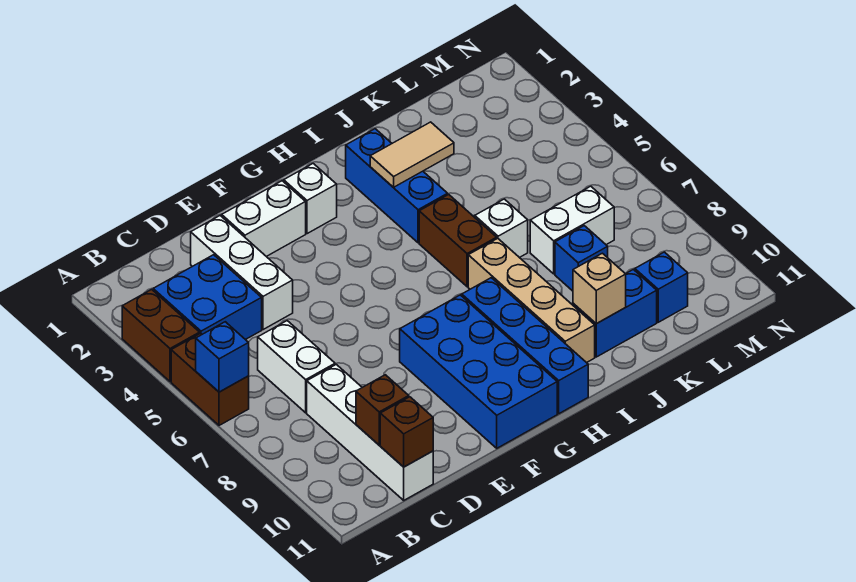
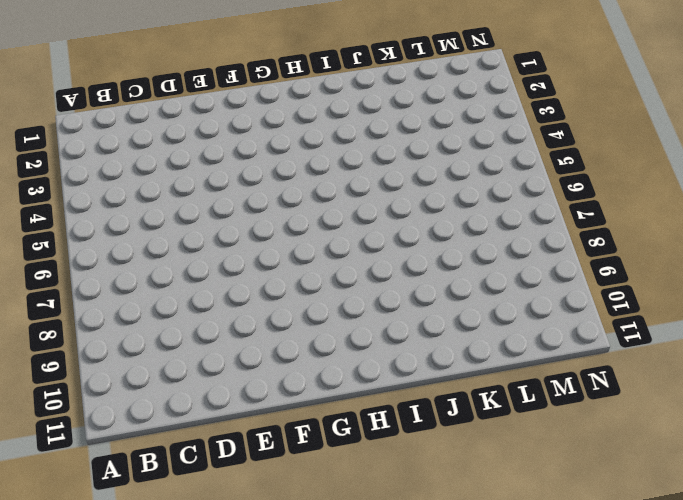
none -> brown brick A3:A4 level 1
none -> brown brick A5:A6 level 1
none -> blue brick B3:C4 level 1

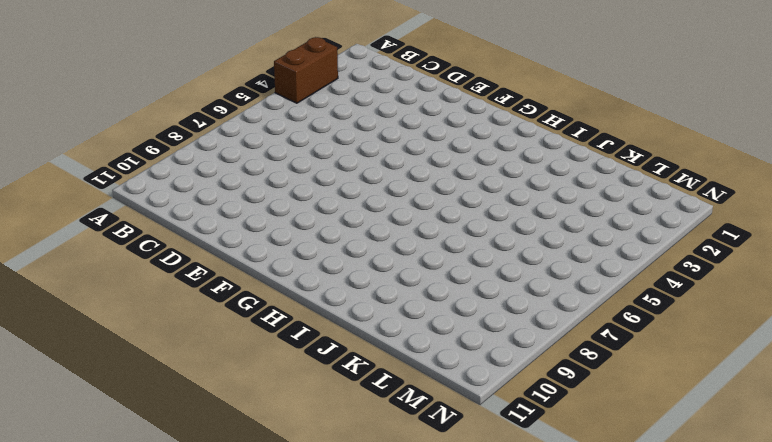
none -> brown brick A5:A6 level 1
none -> blue brick B3:C4 level 1
none -> white brick C6:C7 level 1

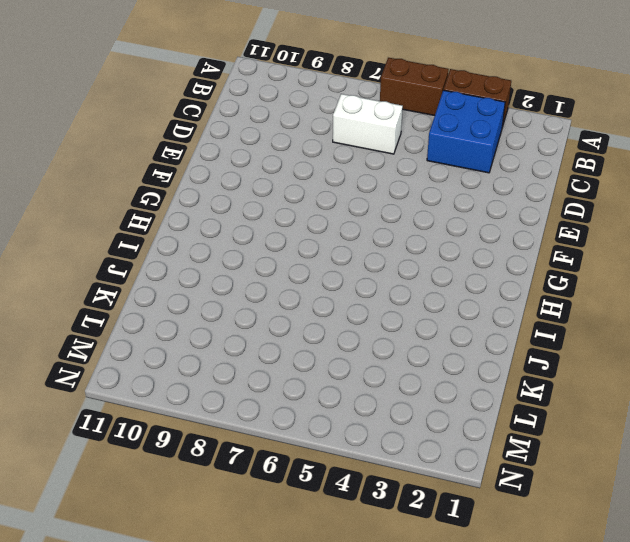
none -> white brick C8:C11 level 1
none -> white brick D2:D4 level 1
none -> white brick E2:F2 level 1

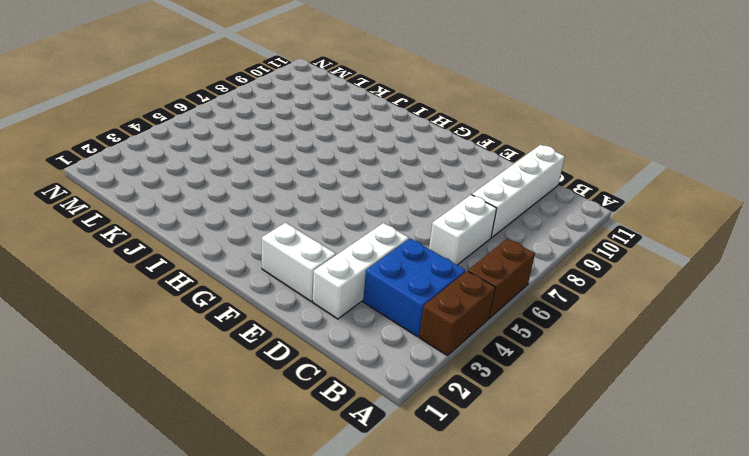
none -> blue brick F8:G11 level 1
none -> white brick G2 level 1
none -> blue brick H8:H11 level 1

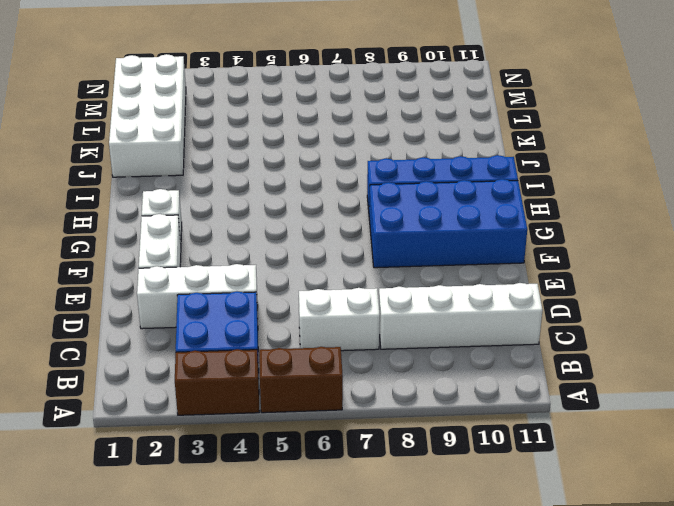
white brick J1:M2 level 1 -> none
none -> blue brick I2:I4 level 1
none -> brown brick I5:I6 level 1
none -> tan brick I7:I10 level 1

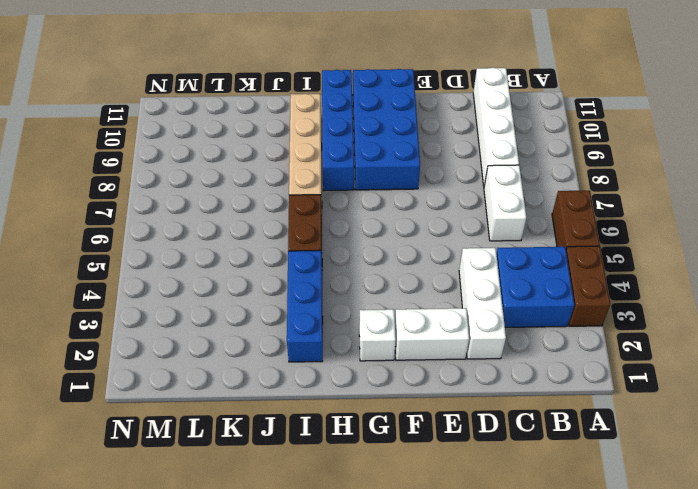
none -> white brick J6 level 1
none -> blue brick J10:K10 level 1
none -> white brick K7:L7 level 1

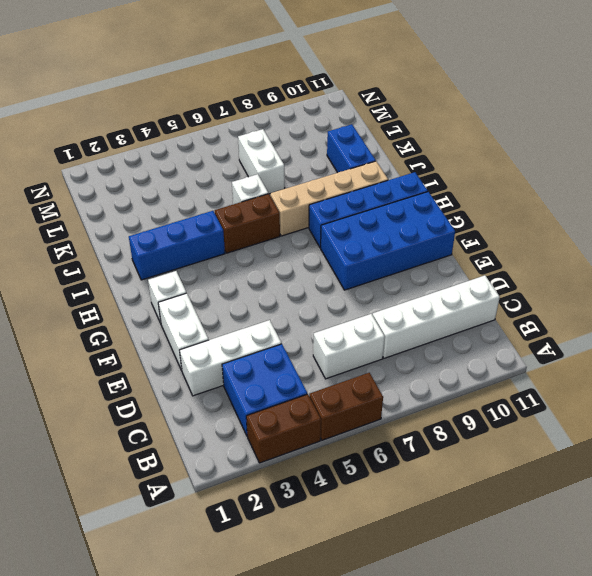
none -> blue brick K8 level 1
none -> blue brick L10 level 1
none -> blue brick A6 level 2

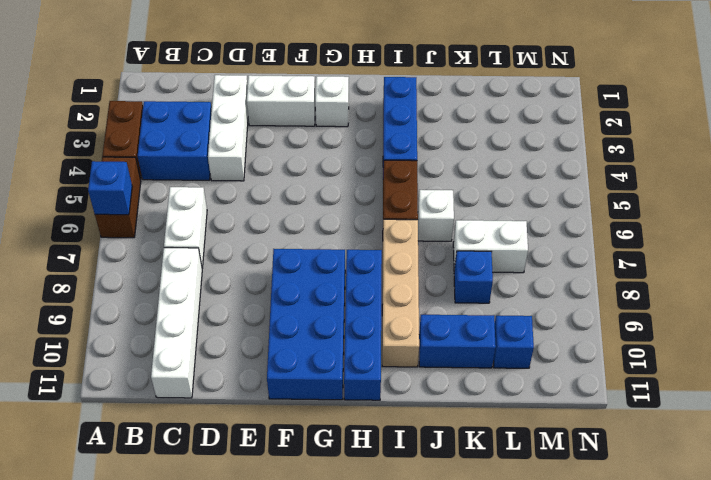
none -> brown brick C10 level 2
none -> brown brick C11 level 2
none -> tan tile I3:J3 level 2

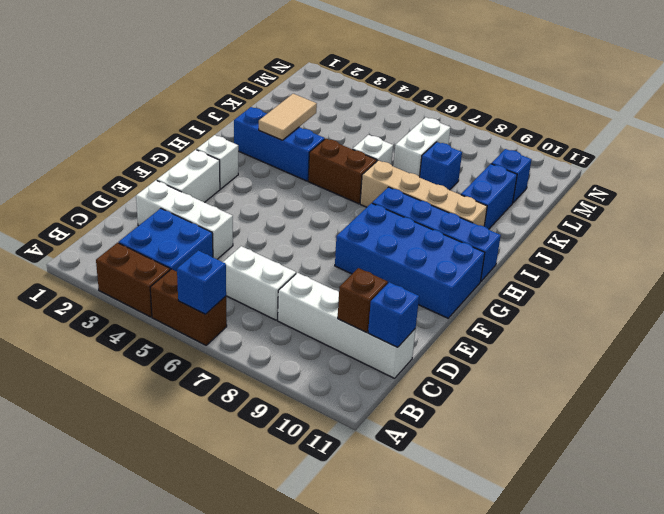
blue brick C11 level 2 -> brown brick C11 level 2
none -> tan brick J10 level 2

